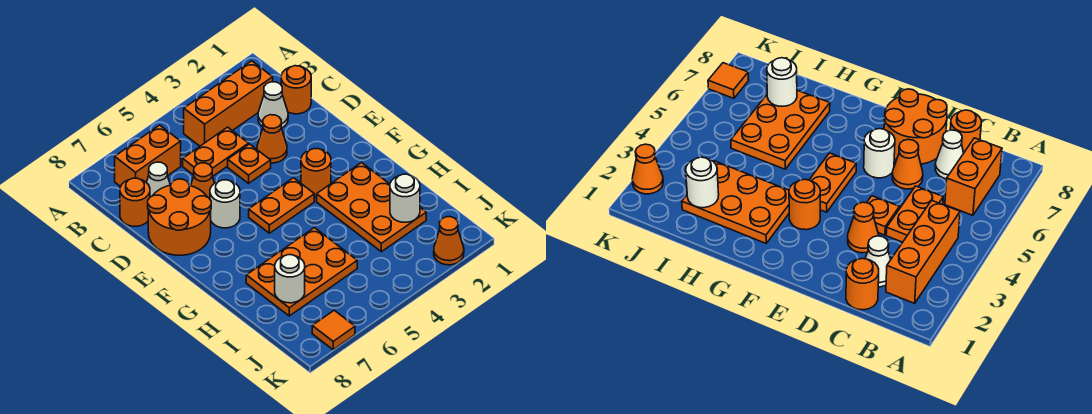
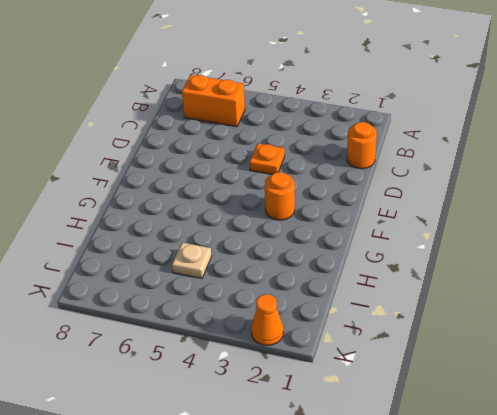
tan plate I5 level 1 -> orange plate H5:I7 level 1
none -> orange brick B2:B4 level 1
none -> white cone C2 level 1
none -> orange plate C4:C5 level 1

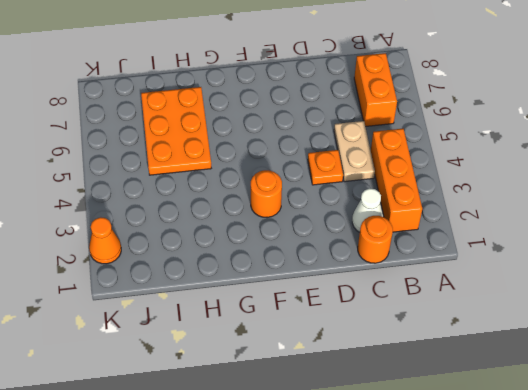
tan plate C4:C5 level 1 -> orange plate C4:C5 level 1
none -> white cone C7 level 1
none -> orange round brick C8 level 1
none -> orange cone D3 level 1

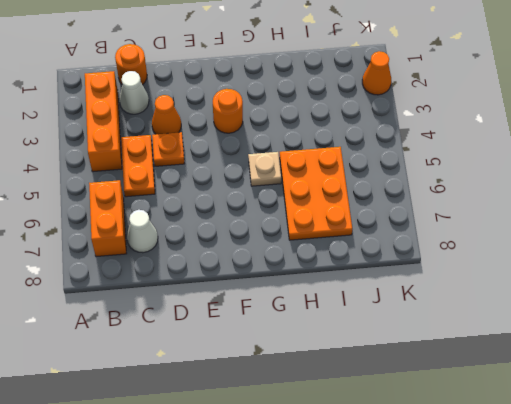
tan plate G5 level 1 -> none
none -> orange round brick C8 level 1
none -> orange cone D6 level 1
none -> orange round brick D7:E8 level 1

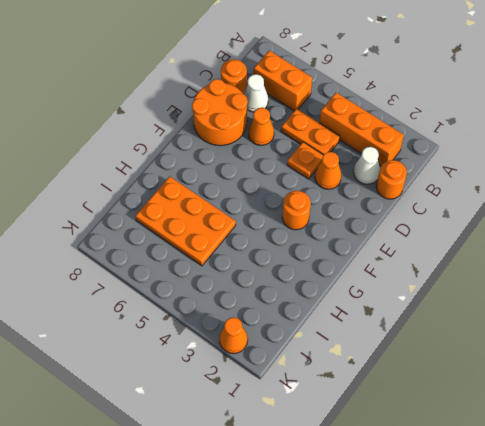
none -> white round brick E6 level 1
none -> orange plate F4:F5 level 1
none -> orange plate G2:I3 level 1

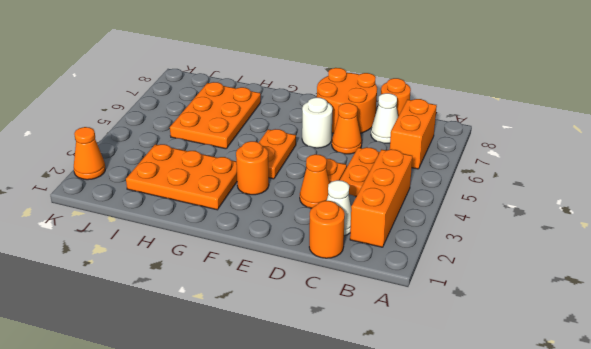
none -> orange tile K7 level 1
none -> white round brick I2 level 2
none -> white round brick I7 level 2

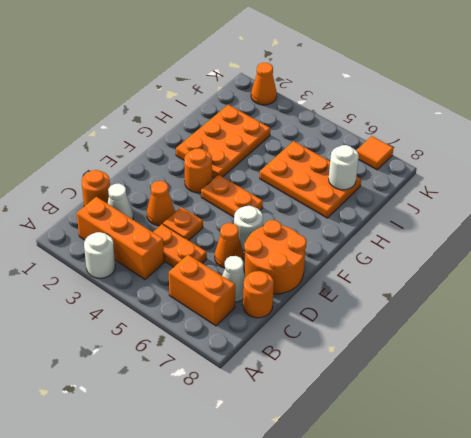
white round brick A3 level 1 -> white round brick I2 level 2

